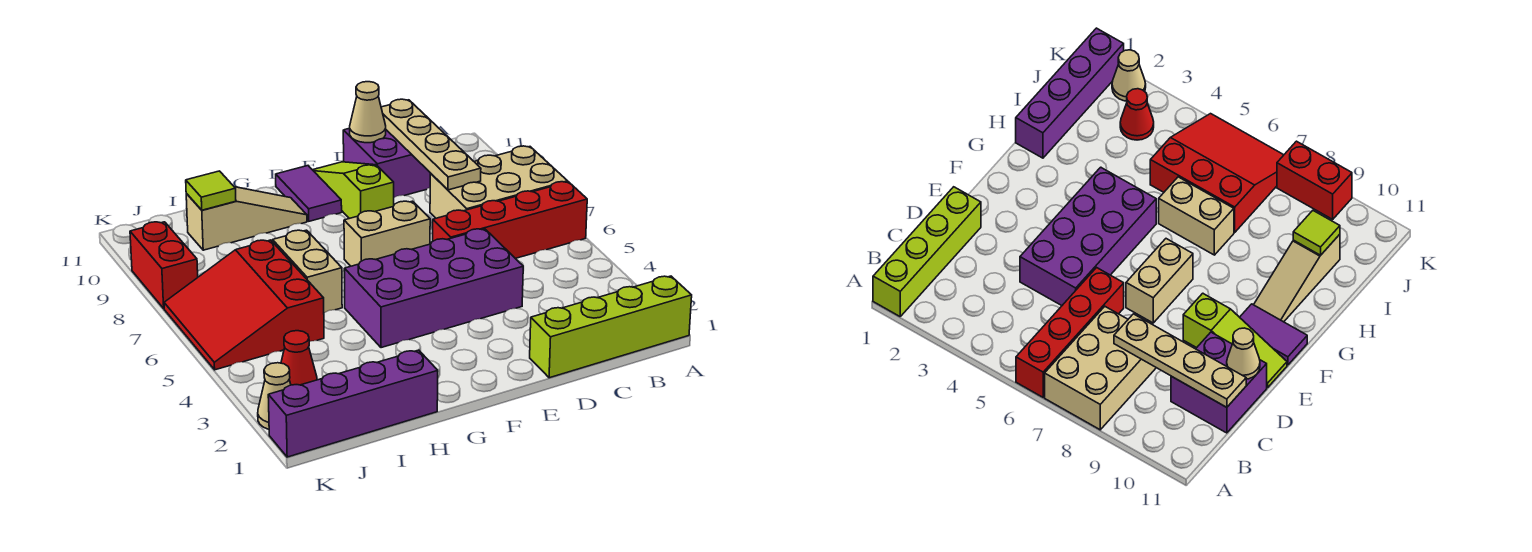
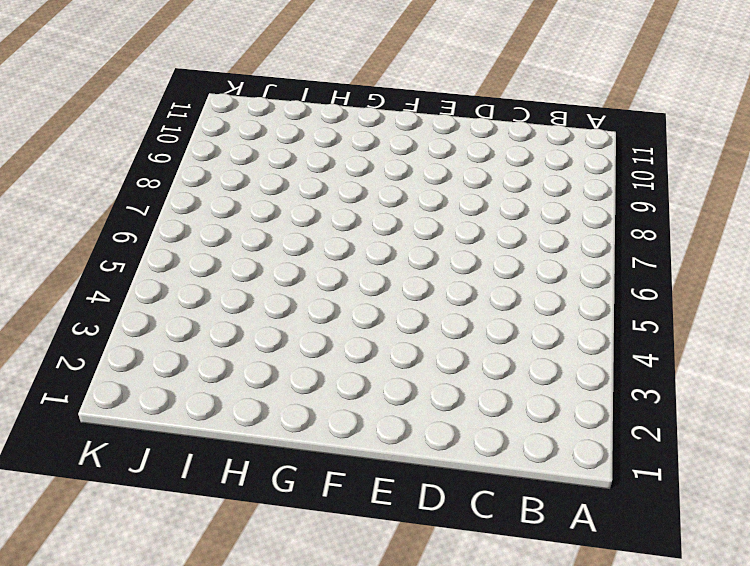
none -> lime brick A1:D1 level 1
none -> red brick A6:D6 level 1
none -> tan brick A7:C8 level 1

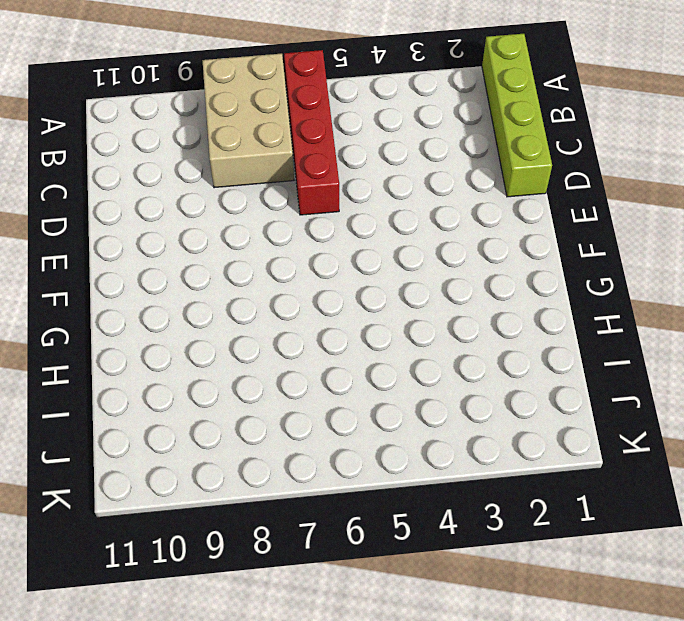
none -> purple brick C10:D11 level 1
none -> purple brick D4:G5 level 1
none -> tan brick E7:F7 level 1

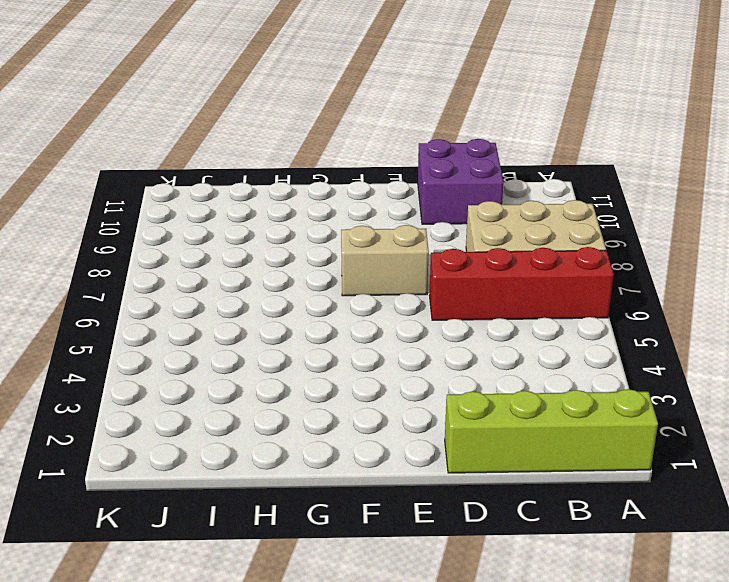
none -> purple brick D4:G5 level 1
none -> lime slope E9:E11 level 1 top 9
none -> purple tile F10:F11 level 1

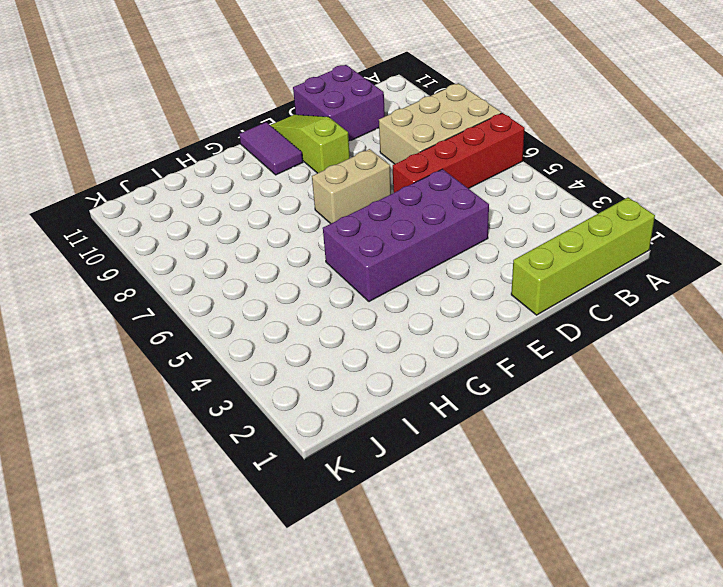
none -> tan slope G10:I10 level 1 top I
none -> purple brick H1:K1 level 1
none -> tan brick H6:H7 level 1

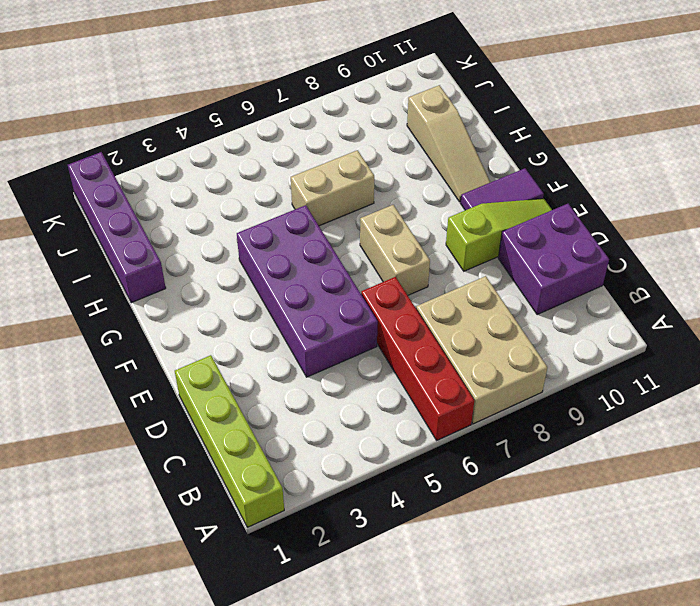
none -> red slope I5:K7 level 1 top I
none -> red cone J3 level 1
none -> tan cone K2 level 1

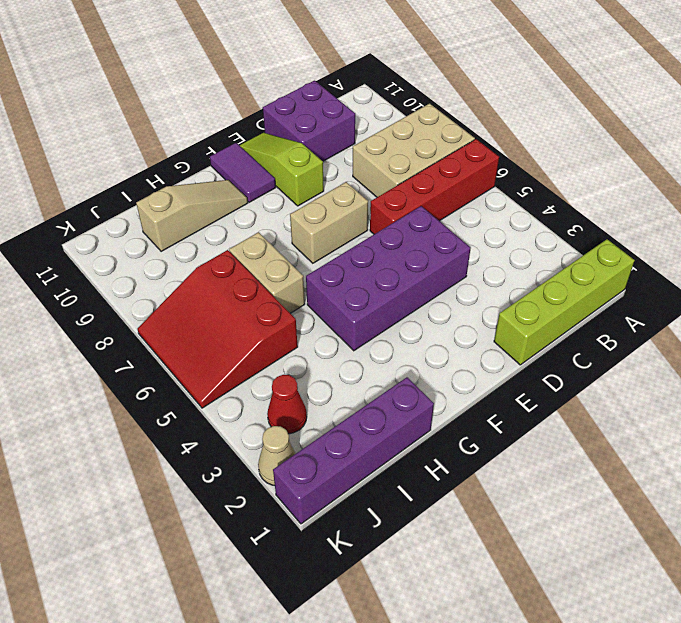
none -> red brick K8:K9 level 1
none -> tan plate C8:C11 level 2
none -> tan cone D11 level 2

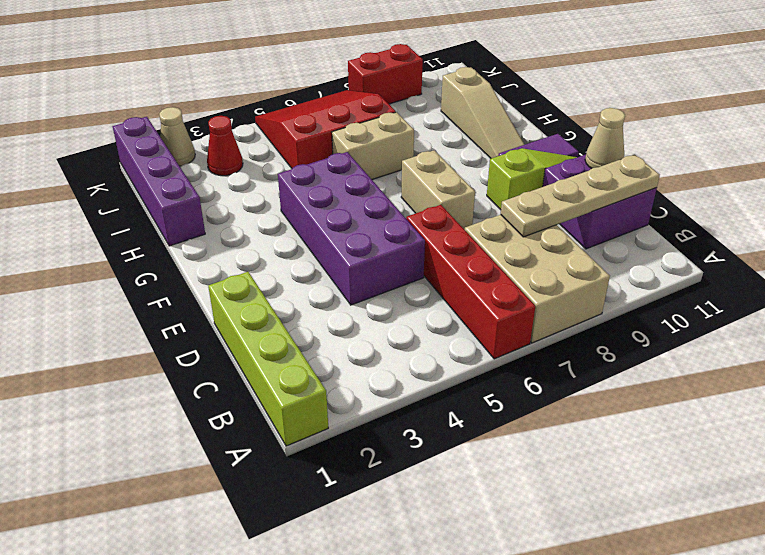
none -> lime tile I10 level 2

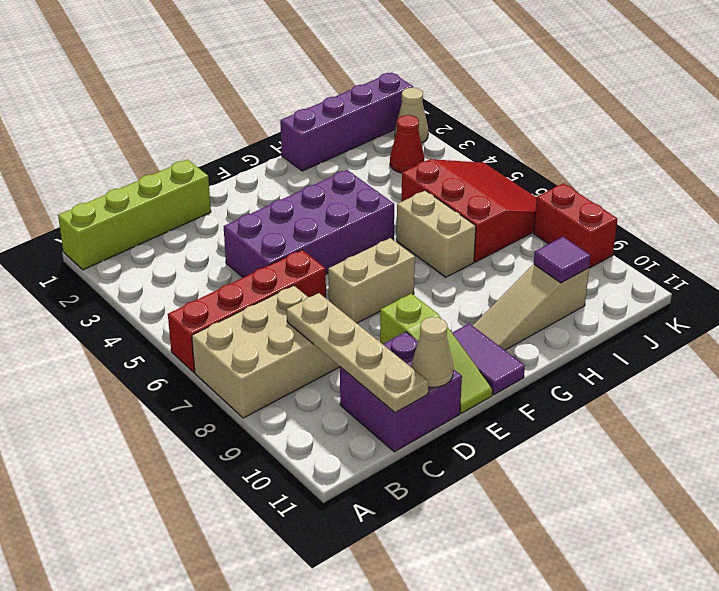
purple tile I10 level 2 -> lime tile I10 level 2

